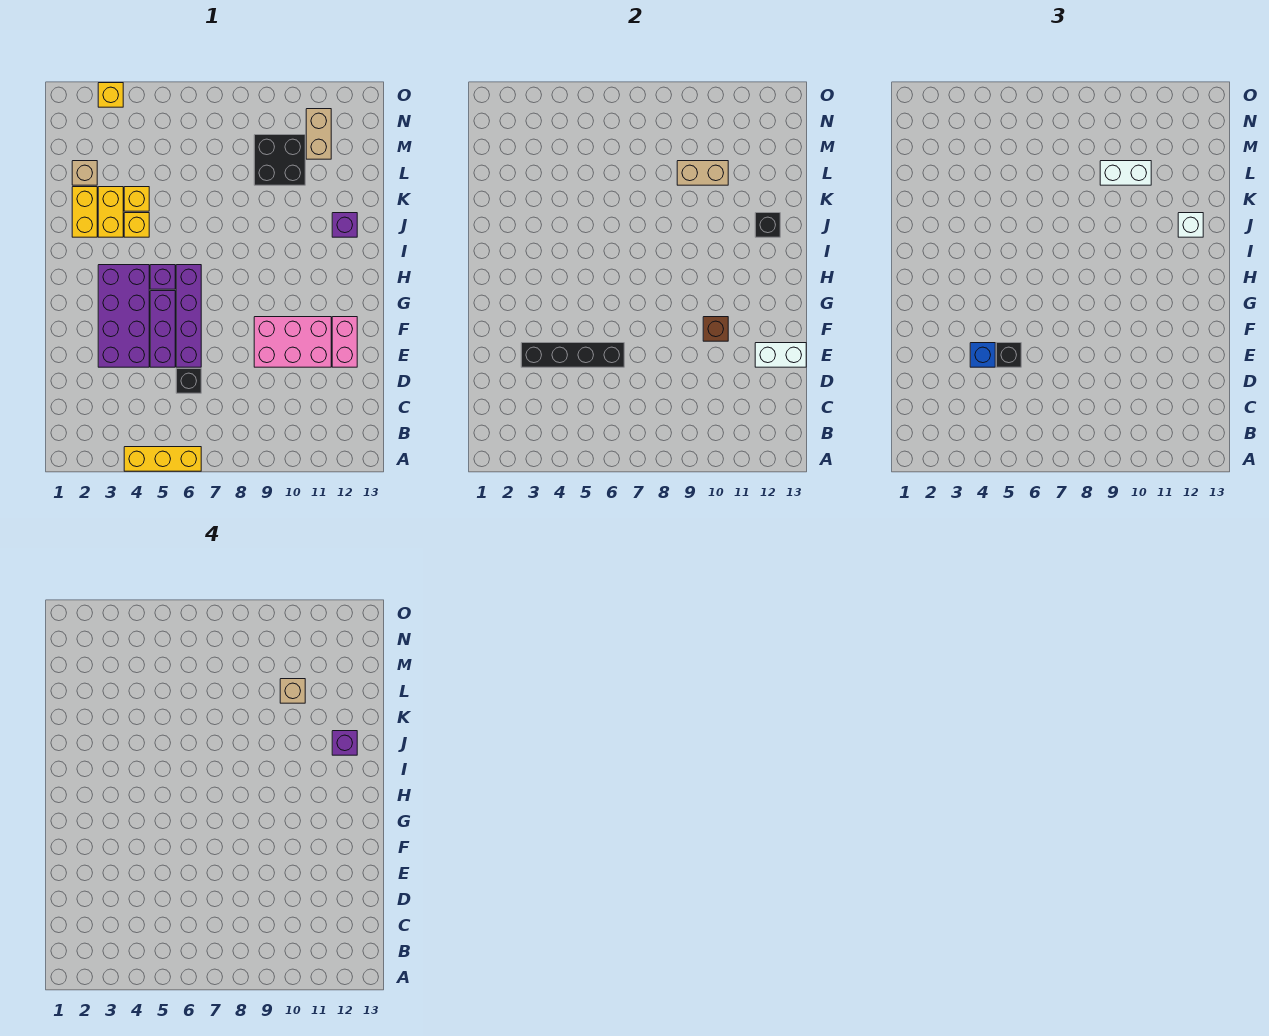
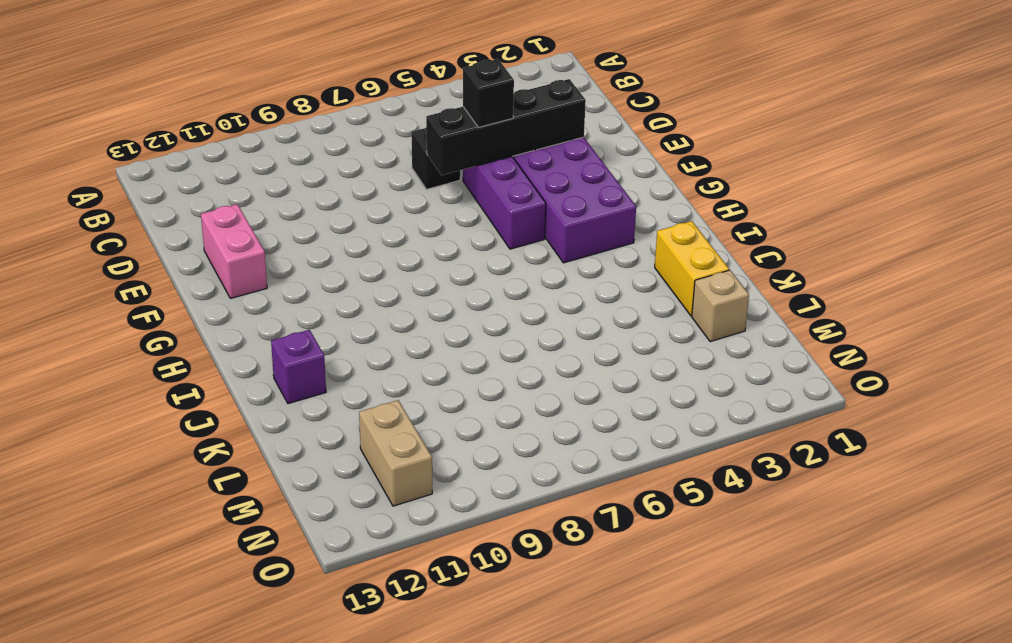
none -> yellow brick A4:A6 level 1
none -> purple brick E6:H6 level 1
none -> pink brick E9:F11 level 1

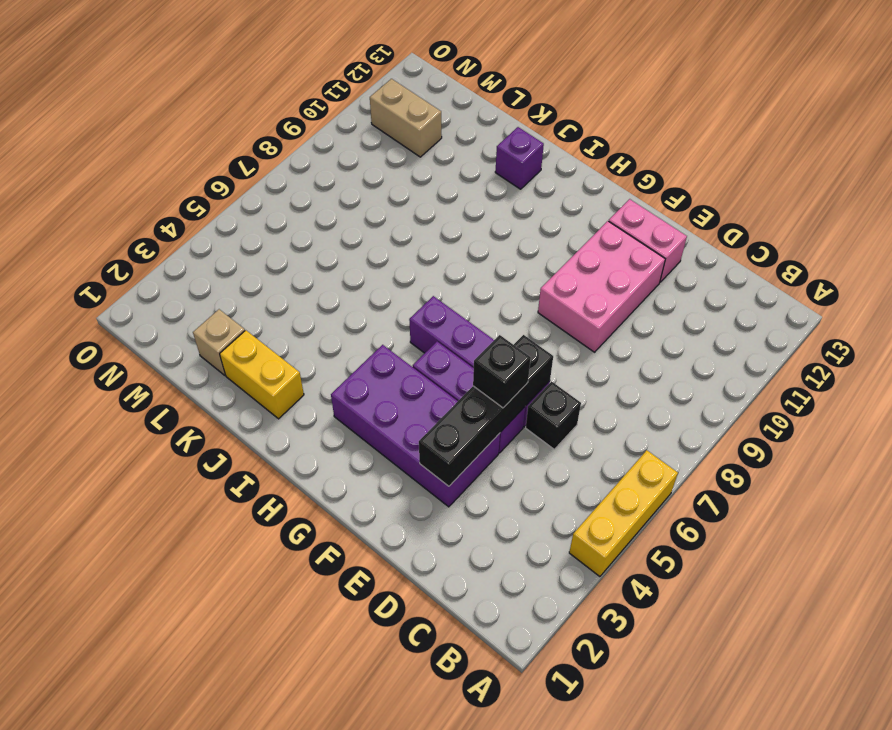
none -> purple brick H5 level 1
none -> yellow brick J3:K3 level 1
none -> yellow brick J4 level 1

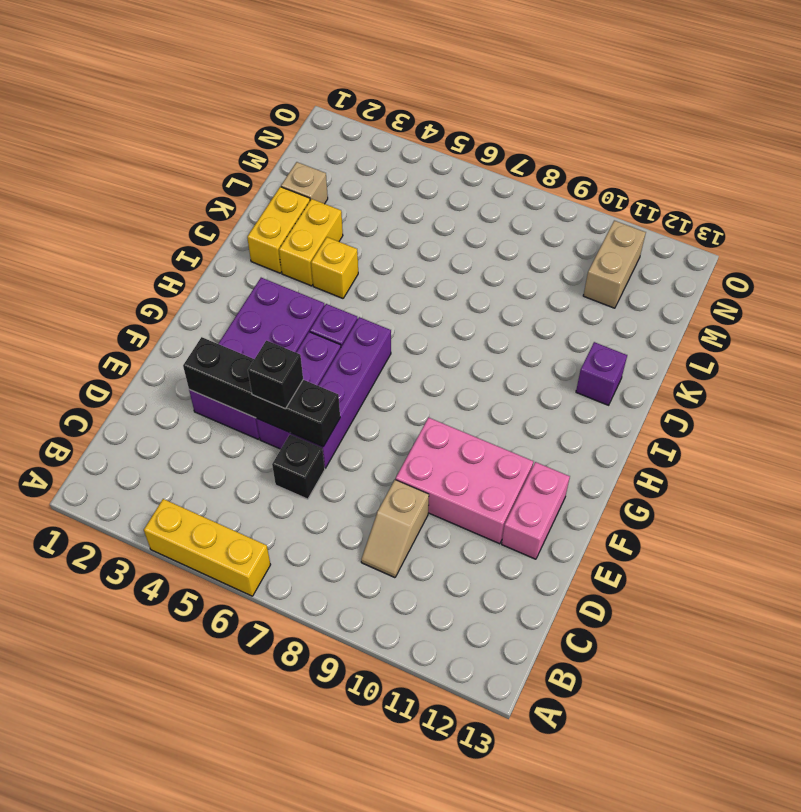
tan slope C9:D9 level 1 top D -> none
none -> yellow brick K4 level 1
none -> black brick L9:M10 level 1
none -> yellow brick O3 level 1

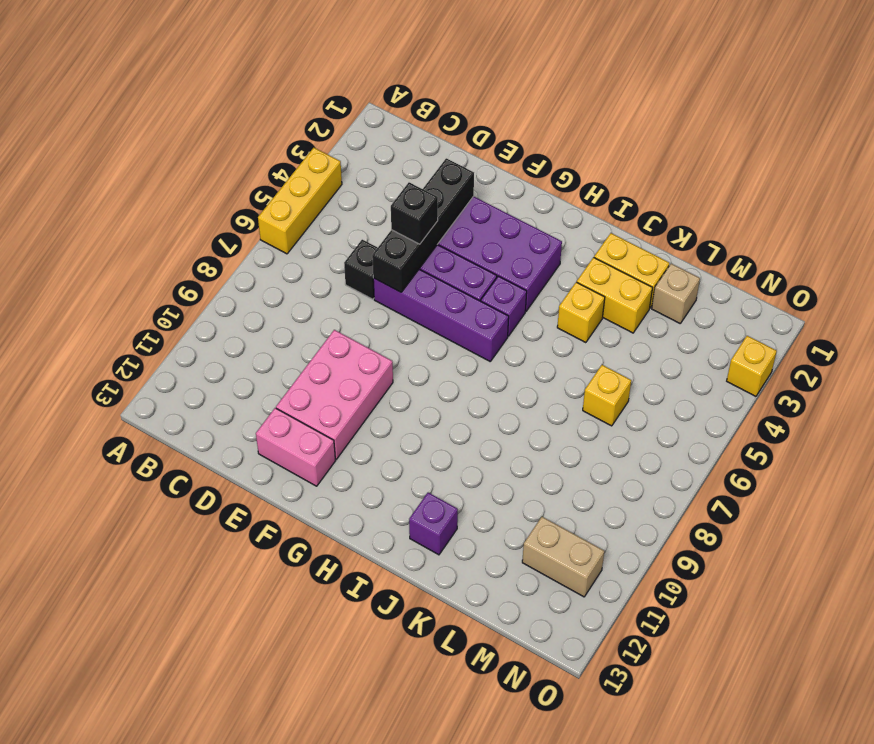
yellow brick L6 level 1 -> yellow brick K4 level 1
none -> black brick L9:M10 level 1
none -> white brick E12:E13 level 2
none -> brown brick F10 level 2

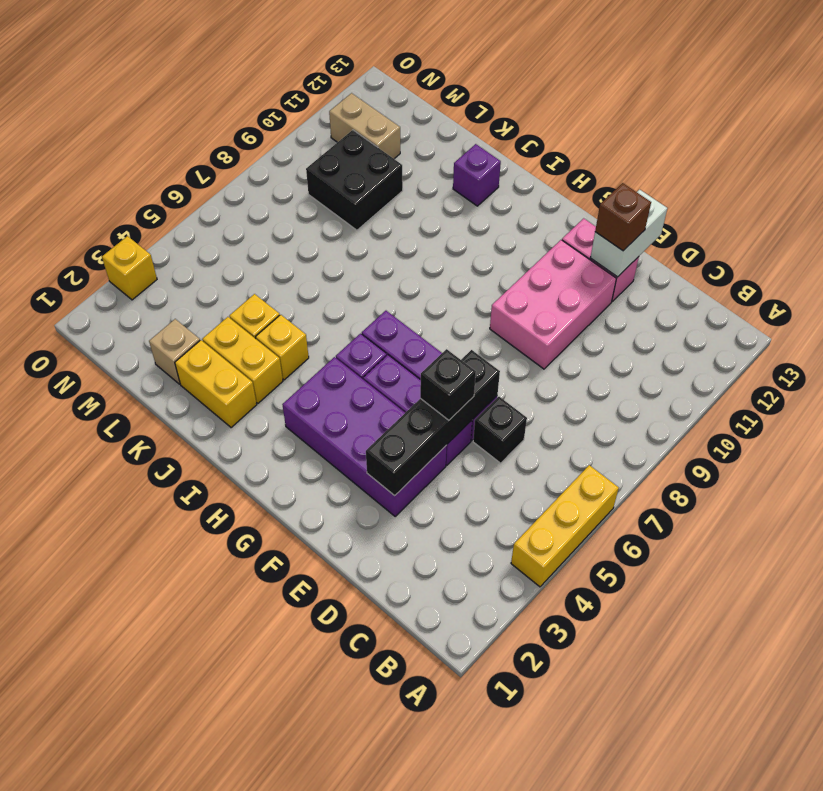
brown brick E12 level 3 -> brown brick F10 level 2
none -> black brick J12 level 2
none -> tan brick L9:L10 level 2
none -> blue brick E4 level 3

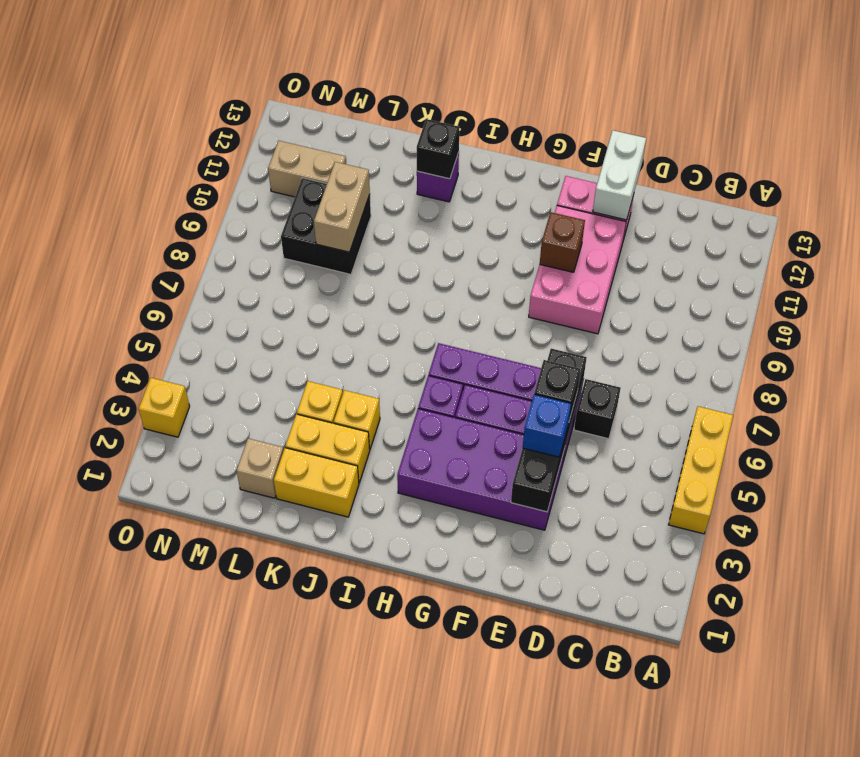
none -> white brick J12 level 3
none -> white brick L9:L10 level 3
none -> purple brick J12 level 4

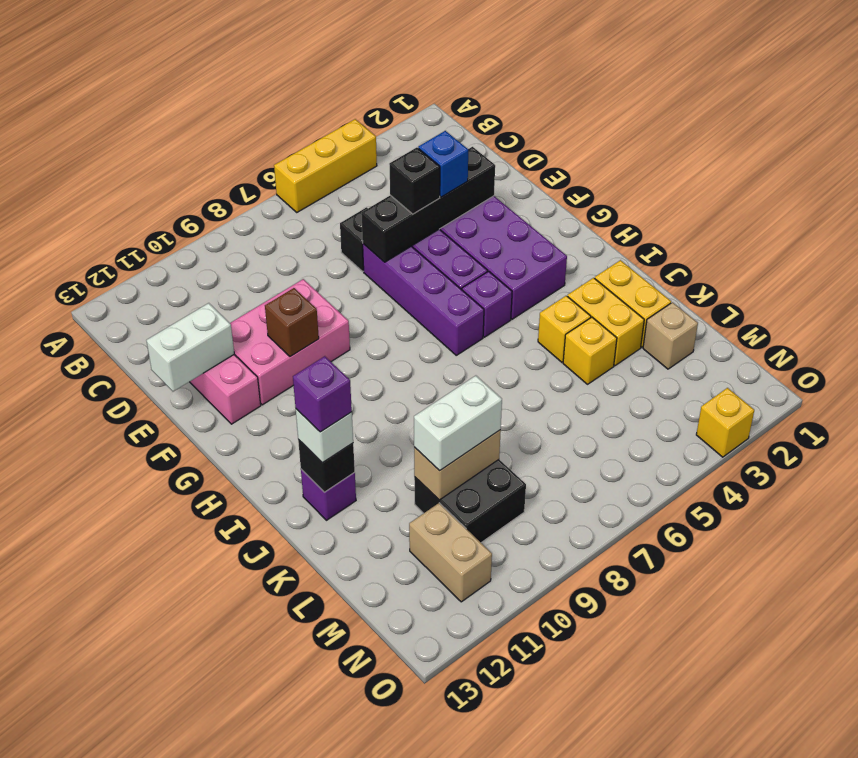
none -> tan brick L10 level 4

